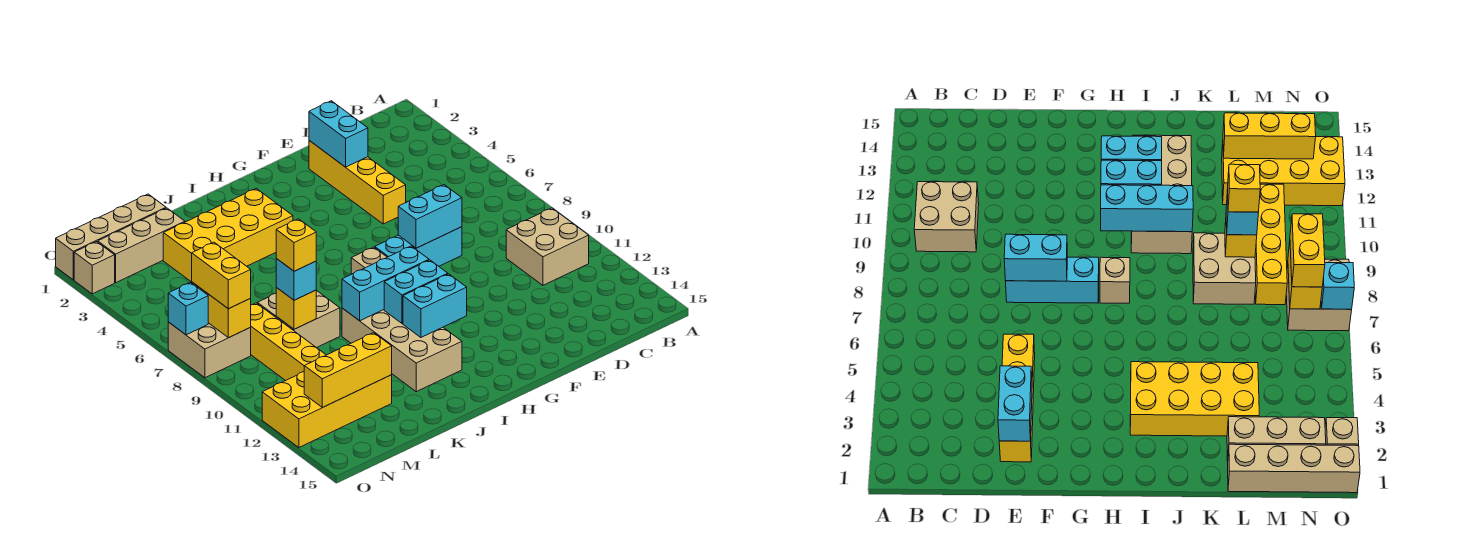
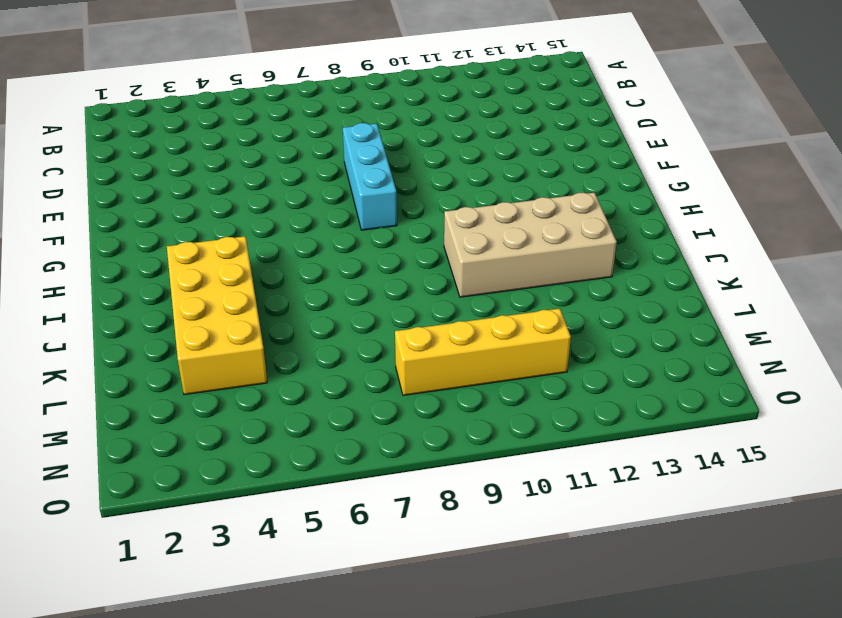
none -> tan brick B10:C11 level 1
none -> yellow brick E2:E5 level 1
none -> tan brick H8 level 1

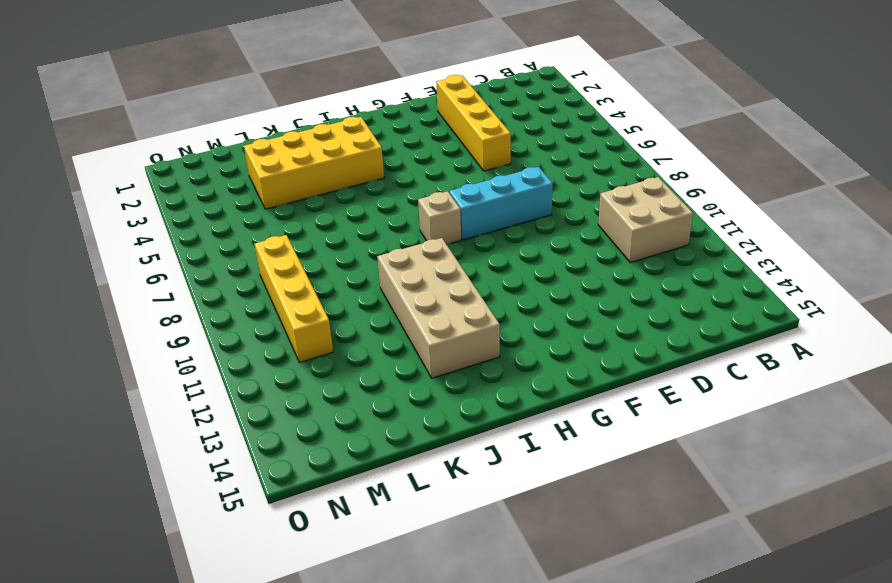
none -> tan brick K8:L9 level 1
none -> tan brick L1:O1 level 1
none -> tan brick L2:N2 level 1

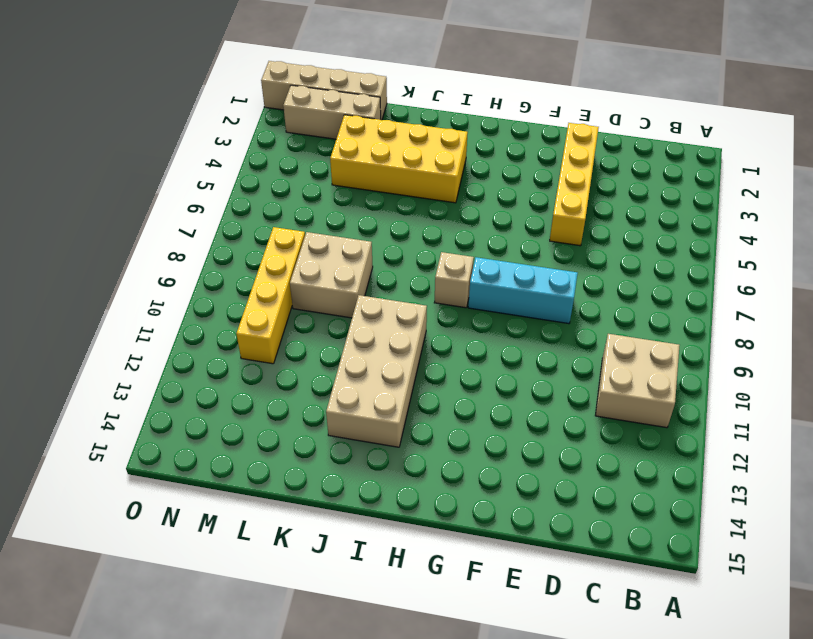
none -> yellow brick L12:O13 level 1
none -> tan brick N7:O8 level 1
none -> tan brick O2 level 1

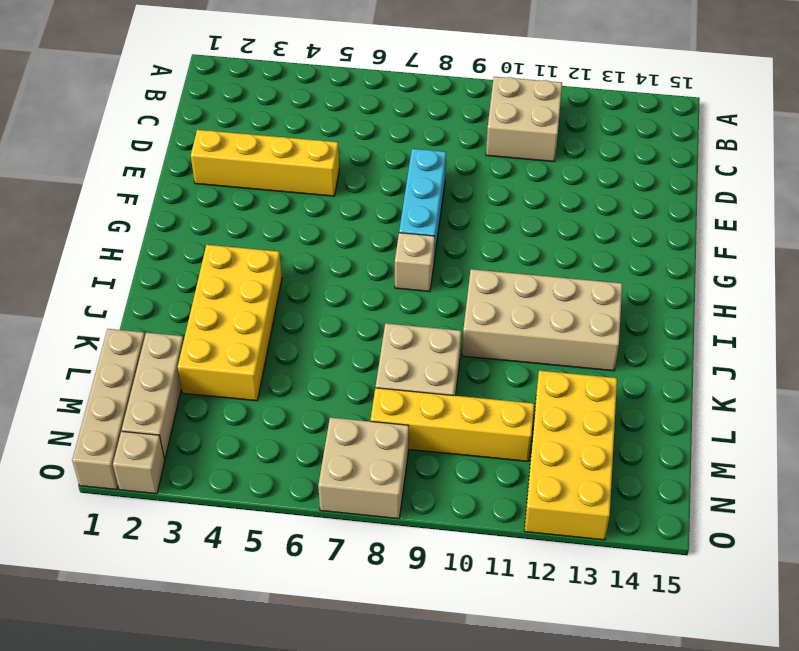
none -> cyan brick E2:E3 level 2
none -> cyan brick E8:F8 level 2
none -> cyan brick H10:J10 level 2

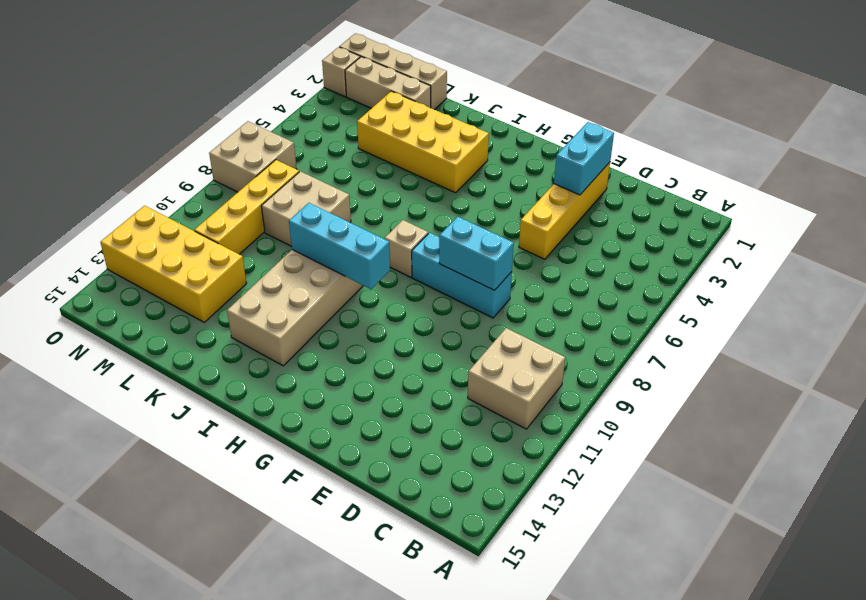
none -> cyan brick H11:I11 level 2
none -> cyan brick H12:I12 level 2
none -> yellow brick L9 level 2

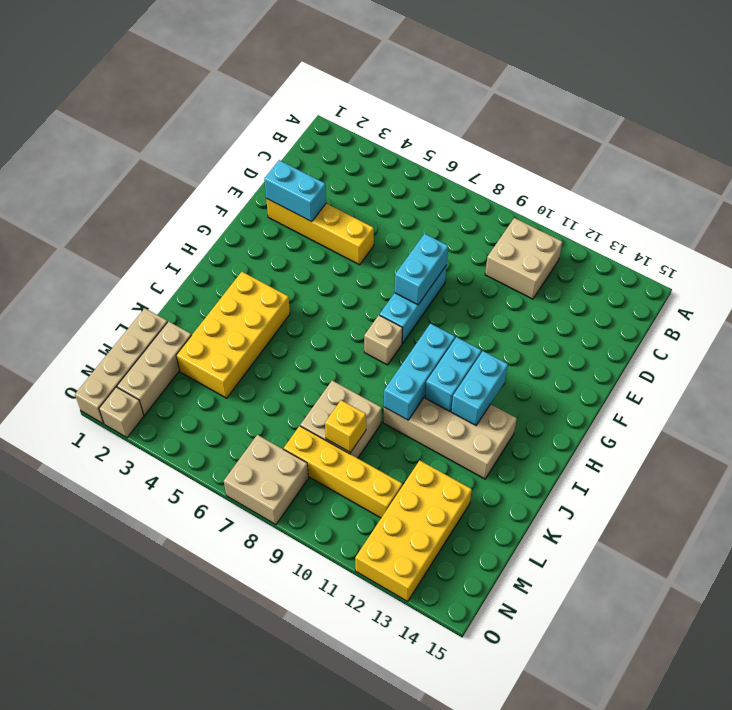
none -> yellow brick L13:N13 level 2
none -> yellow brick N7:N8 level 2
none -> cyan brick O7 level 2

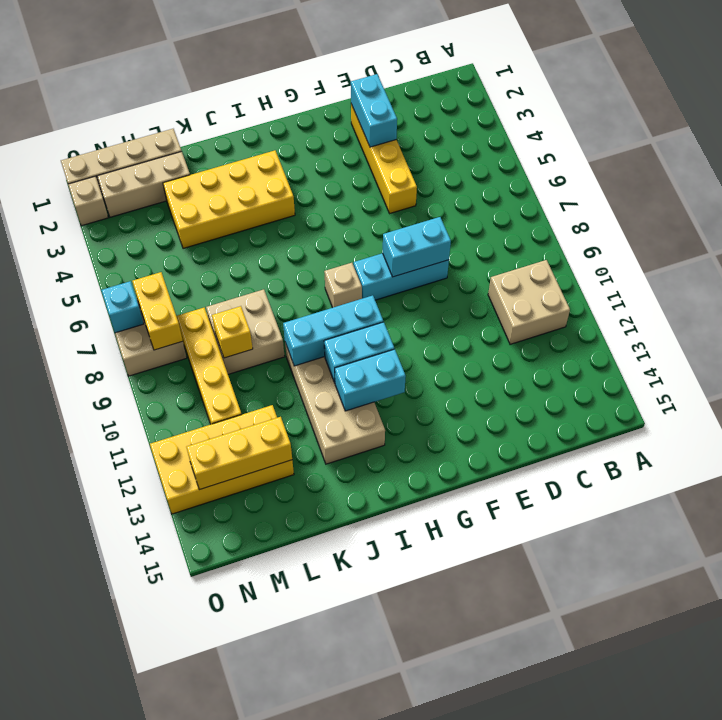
none -> cyan brick L9 level 3
none -> yellow brick N7:N8 level 3
none -> yellow brick L9 level 4

